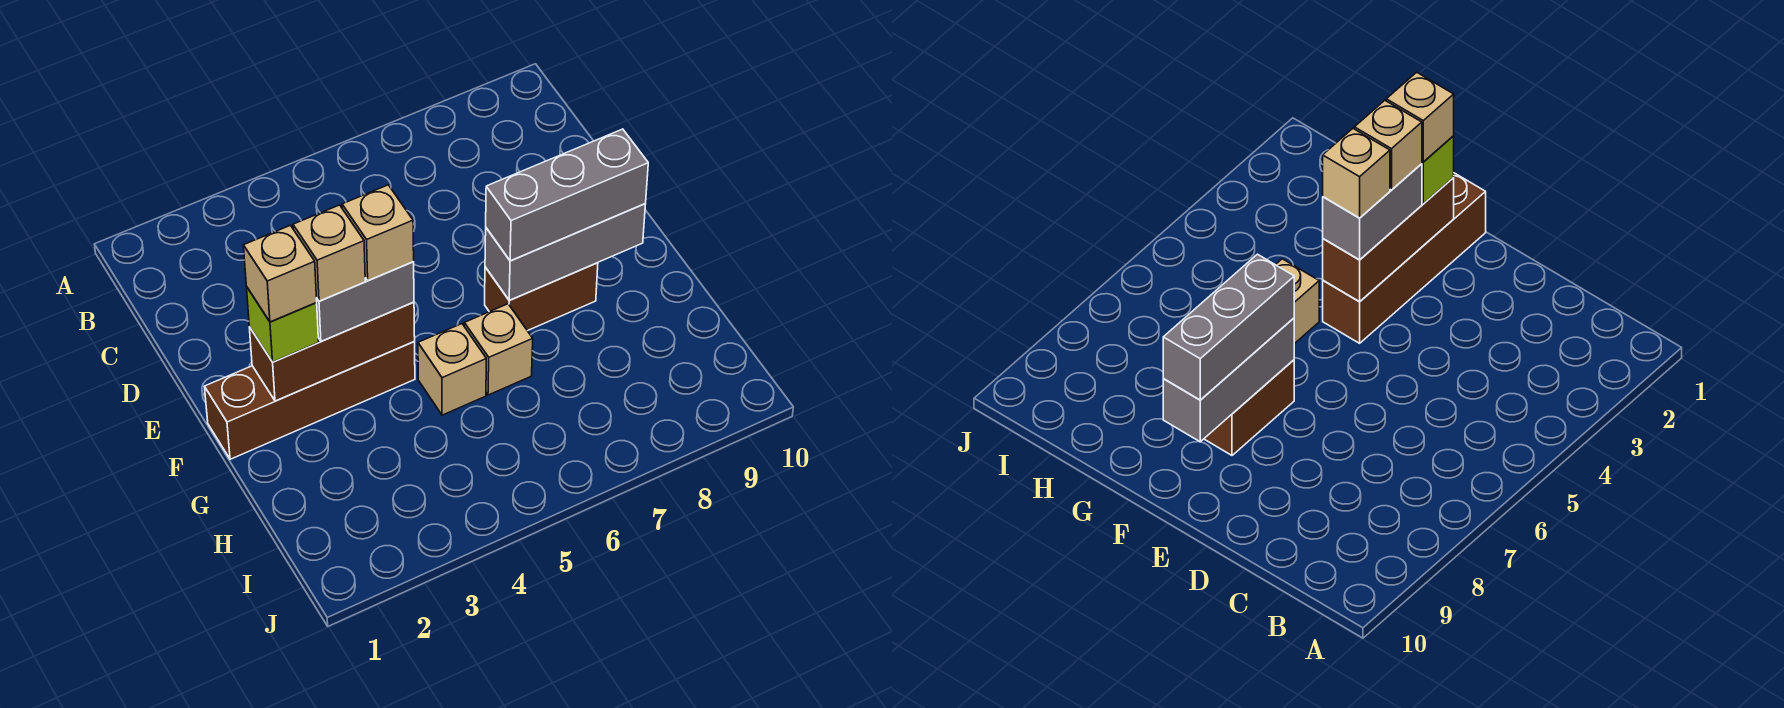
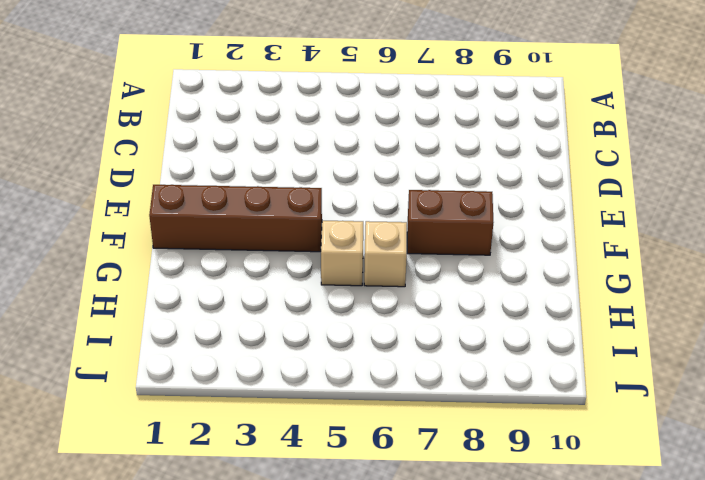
none -> brown brick F2:F4 level 2
none -> grey brick F7:F9 level 2
none -> lime brick F2 level 3

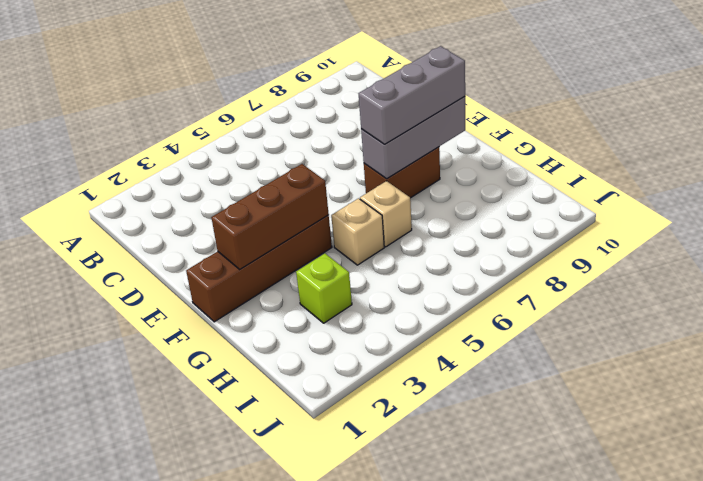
lime brick H3 level 1 -> lime brick F2 level 3
none -> grey brick F3:F4 level 3
none -> tan brick F2 level 4
none -> tan brick F3 level 4

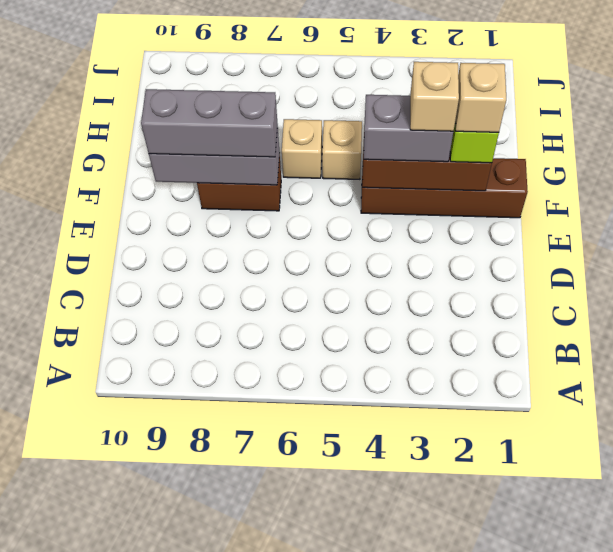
none -> tan brick F4 level 4

